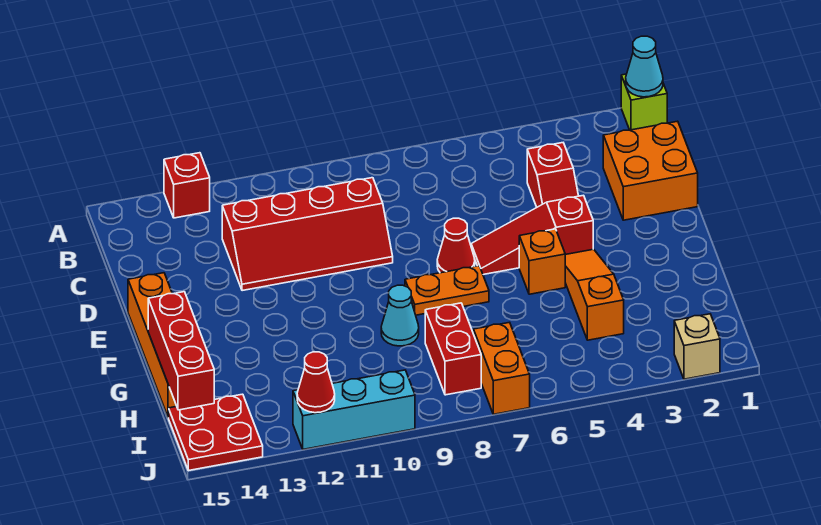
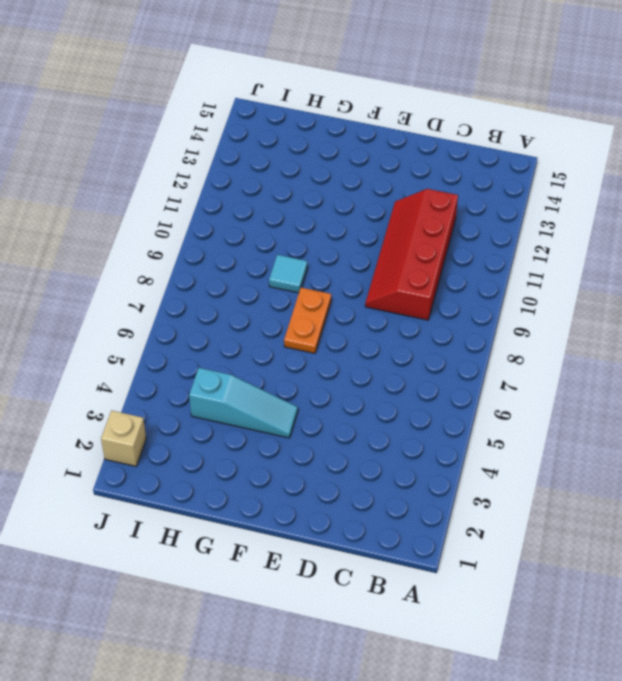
cyan slope F4:H4 level 1 top H -> orange slope F4:H4 level 1 top H
cyan tile G9 level 1 -> cyan cone G9 level 1
none -> lime brick A1 level 1
none -> red brick A13 level 1
none -> orange brick C1:D2 level 1

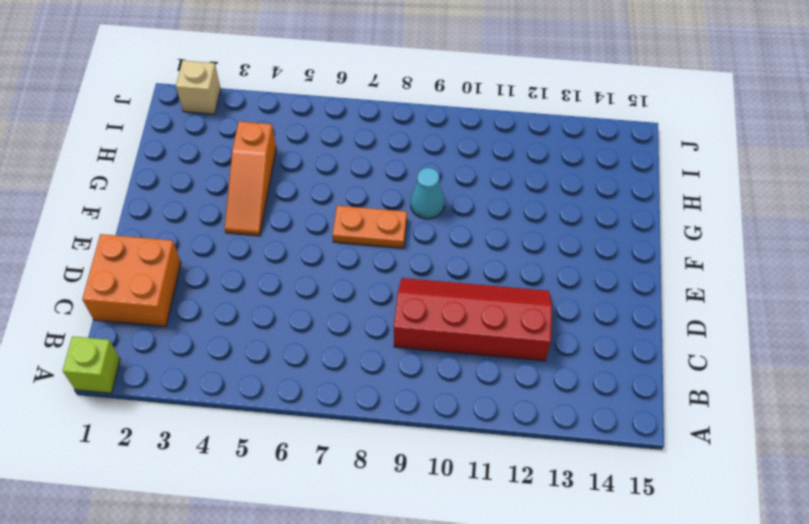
none -> red brick A13 level 1
none -> red slope C4:D4 level 1 top C
none -> red slope E4:E6 level 1 top 4

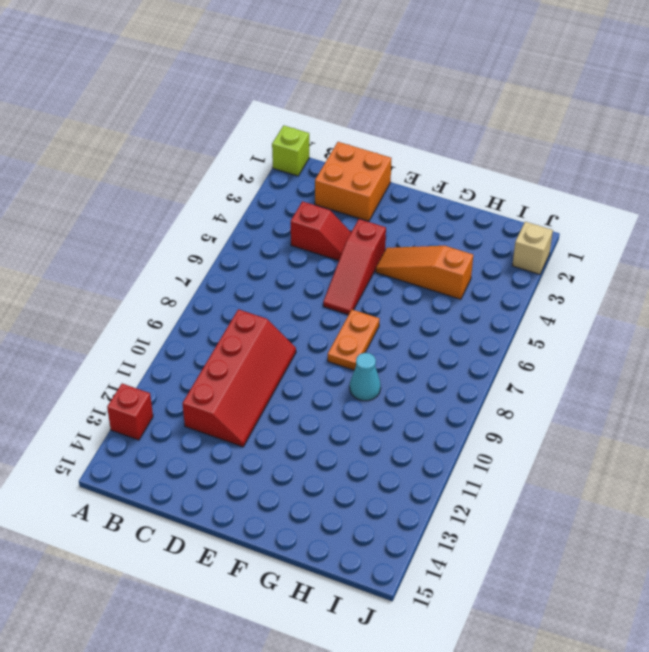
none -> red cone E7 level 1
none -> orange brick E15:H15 level 1
none -> orange brick F5 level 1

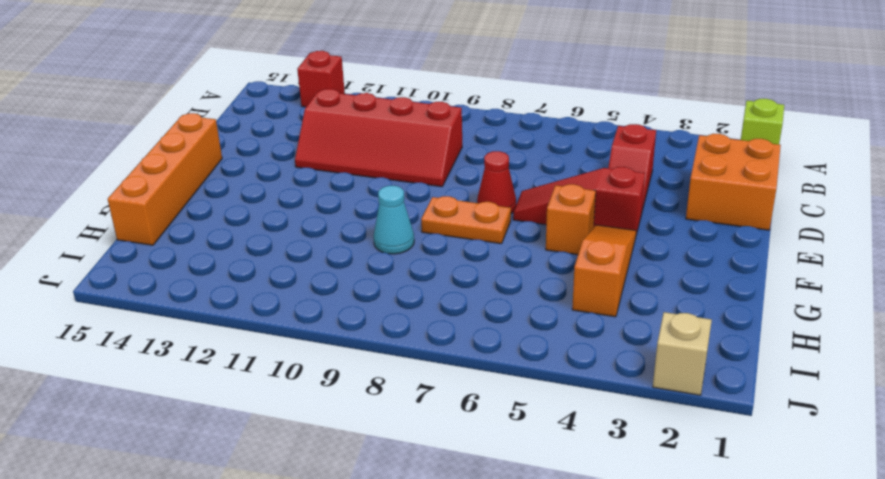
none -> red brick H8:I8 level 1
none -> orange brick I7:J7 level 1
none -> red plate I14:J15 level 1

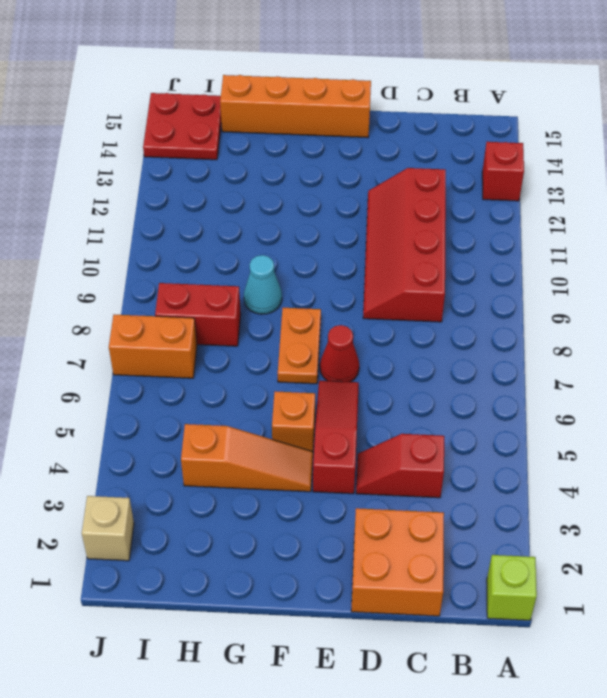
none -> cyan brick J10:J12 level 1
none -> cyan cone A1 level 2
none -> red brick G15:I15 level 2

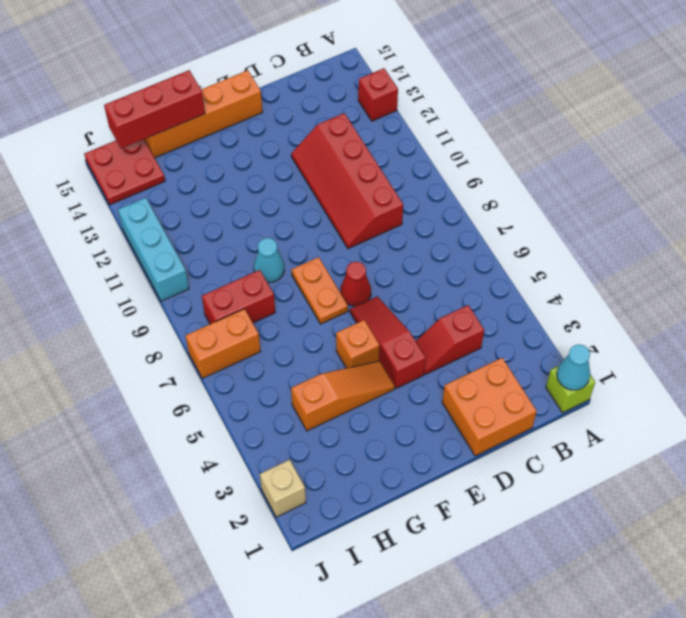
none -> red cone J12 level 2

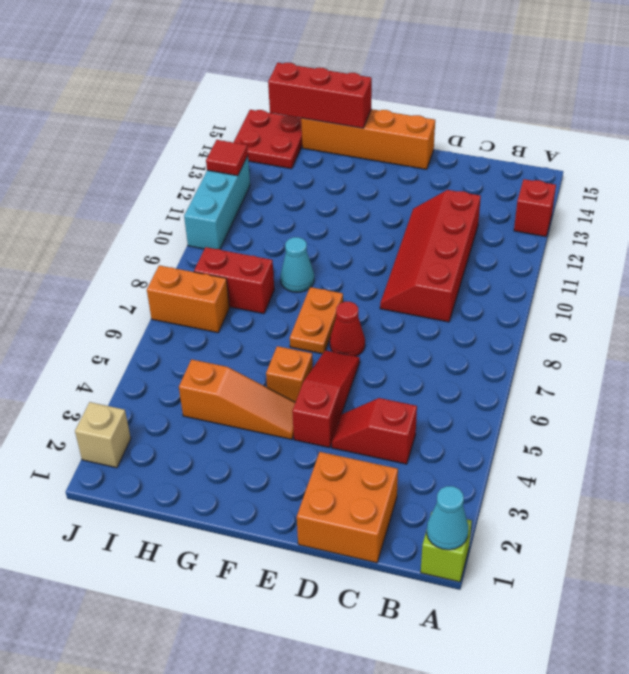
red tile J12 level 2 -> red cone J12 level 2

